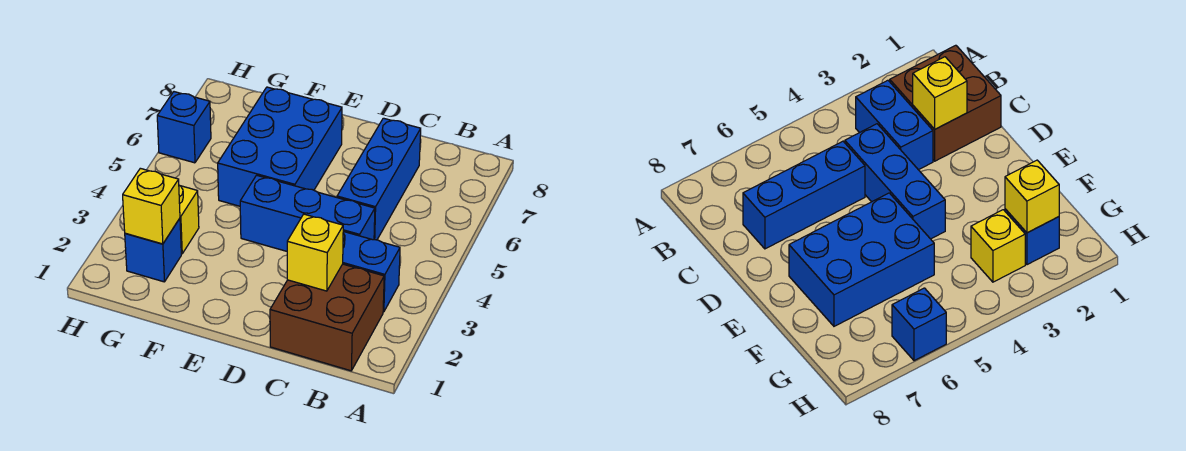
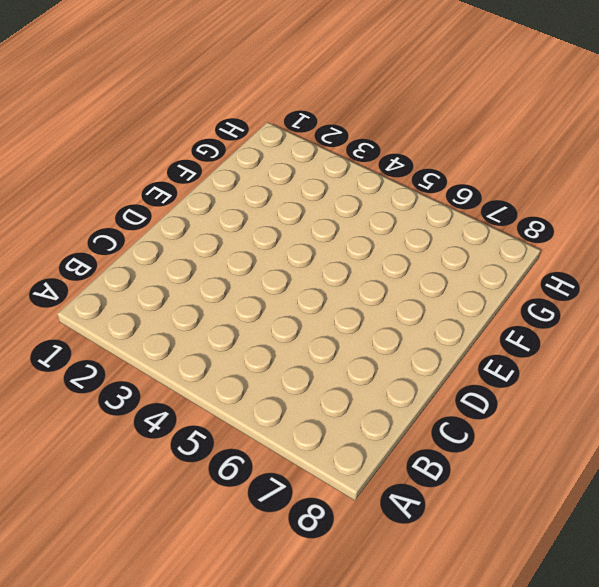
none -> brown brick B1:C2 level 1
none -> blue brick B3:C3 level 1

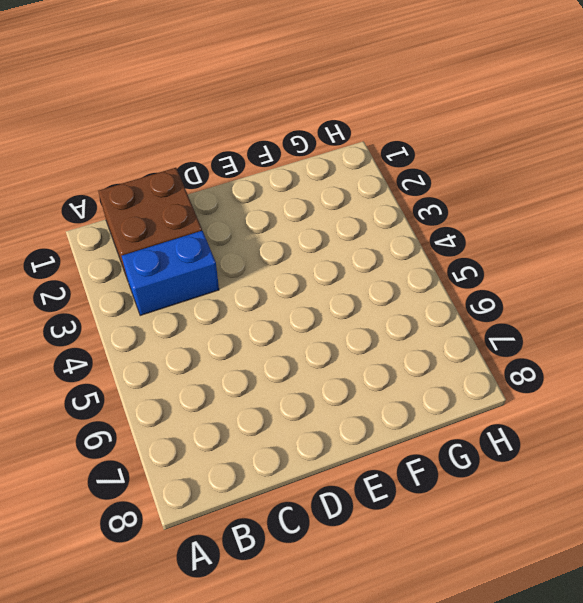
none -> blue brick C4:E4 level 1
none -> blue brick C5:C7 level 1

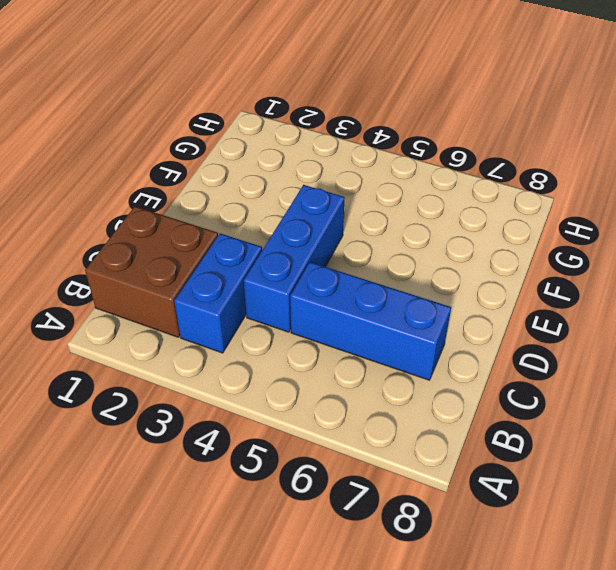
none -> blue brick E5:F7 level 1
none -> blue brick G2 level 1

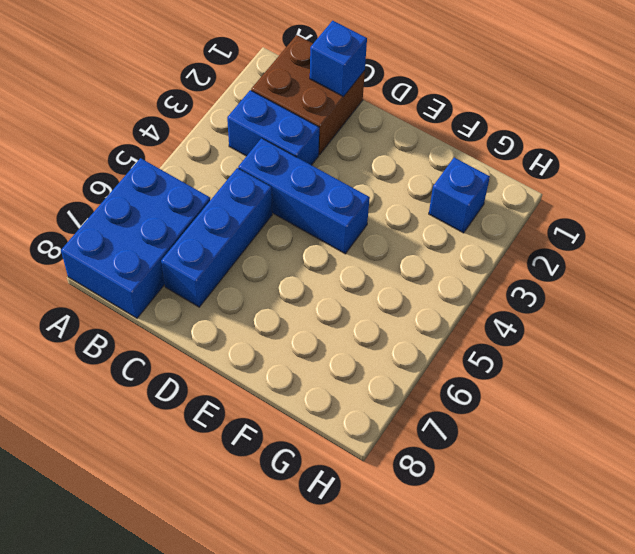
blue brick A6:B8 level 1 -> blue brick E5:F7 level 1
blue brick C1 level 2 -> blue brick H6 level 1
none -> yellow brick G3 level 1
none -> yellow brick C2 level 2

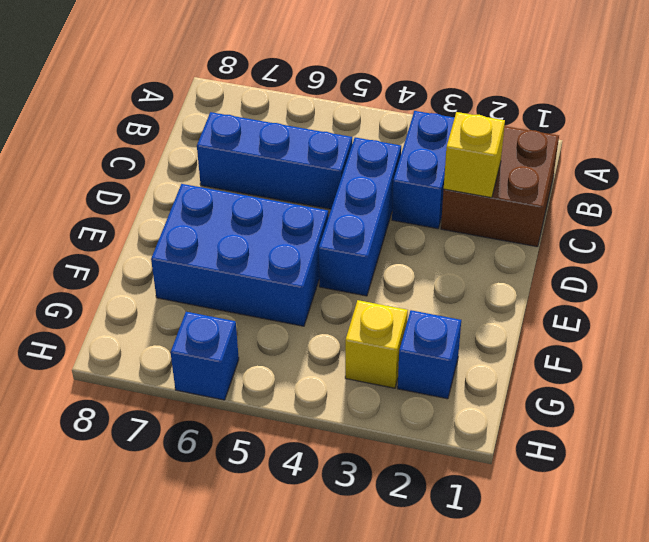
none -> yellow brick G2 level 2

